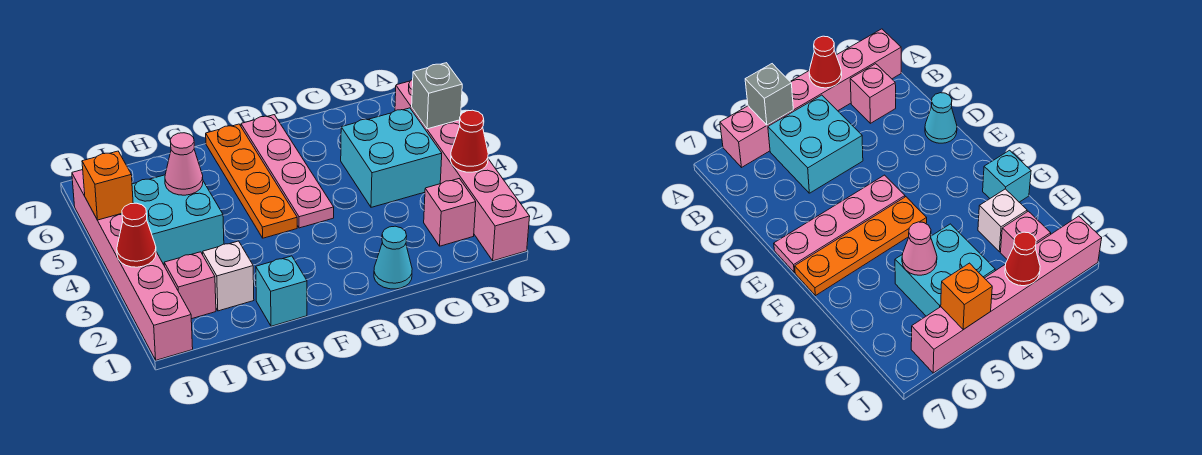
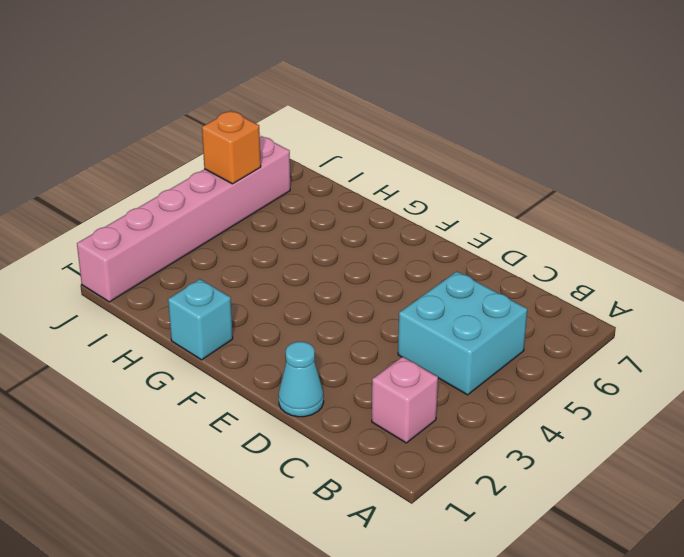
none -> pink brick A1:A6 level 1
none -> pink plate E4:E7 level 1
none -> orange plate F4:F7 level 1

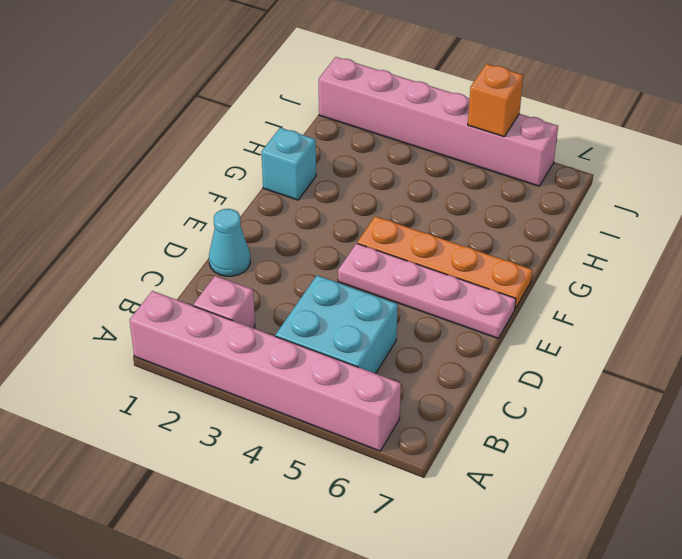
none -> white brick H2 level 1
none -> cyan brick H4:I5 level 1
none -> pink brick I2 level 1

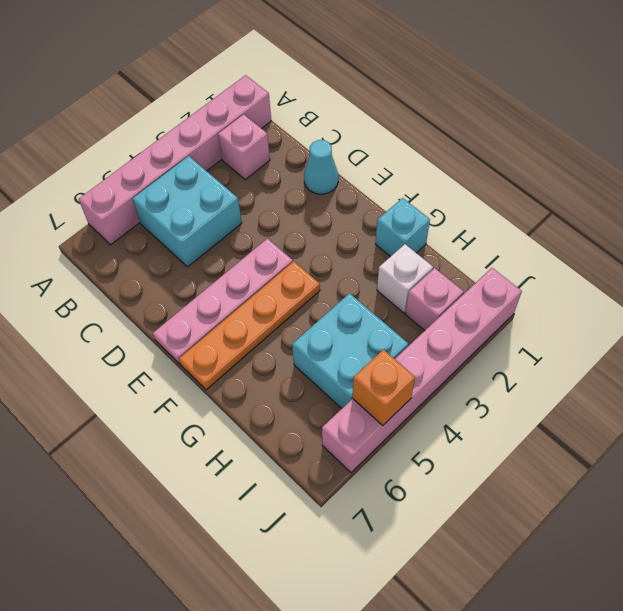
none -> red cone A3 level 2
none -> grey brick A5 level 2
none -> pink cone H5 level 2

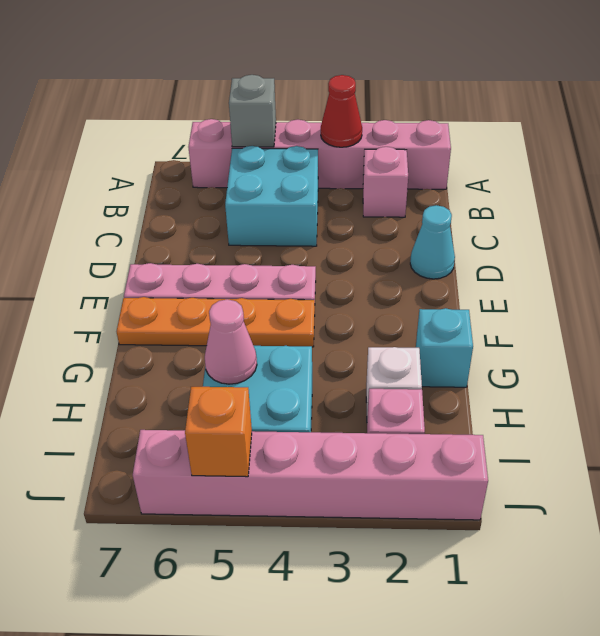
none -> red cone J3 level 2

